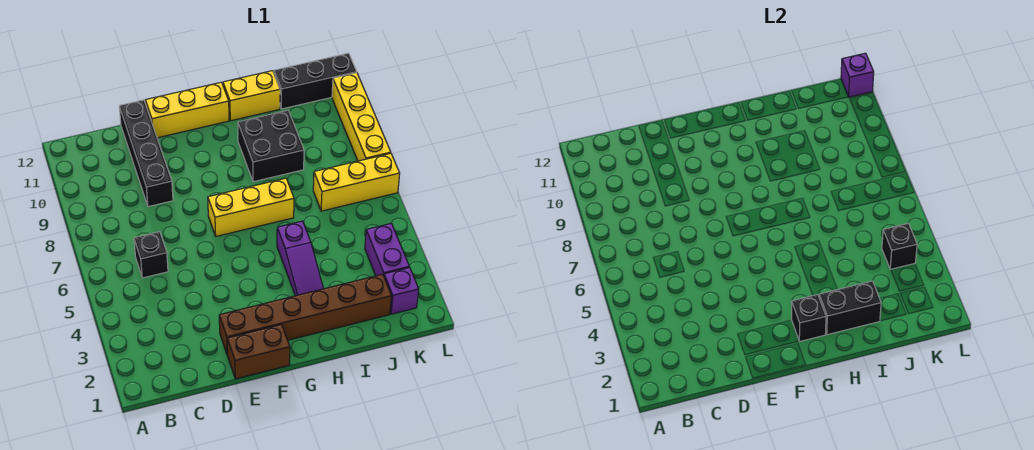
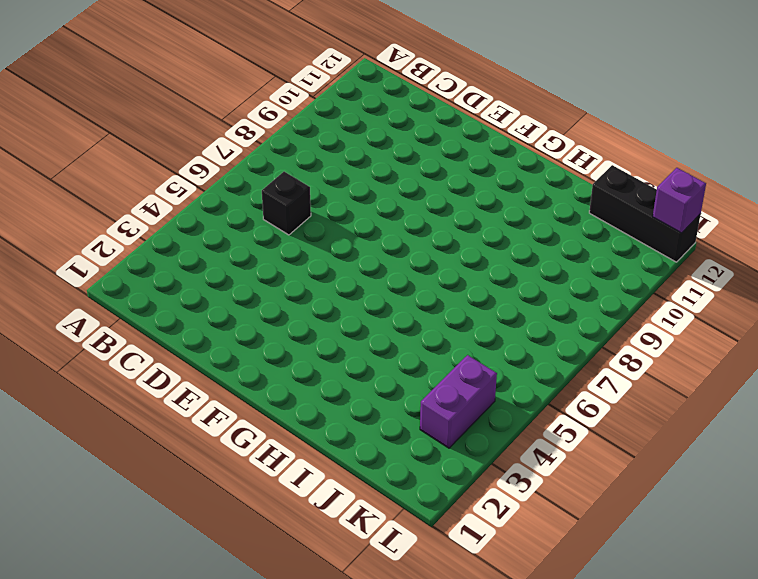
none -> black brick D9:D12 level 1
none -> brown brick E1:F1 level 1
none -> brown brick E2:J2 level 1

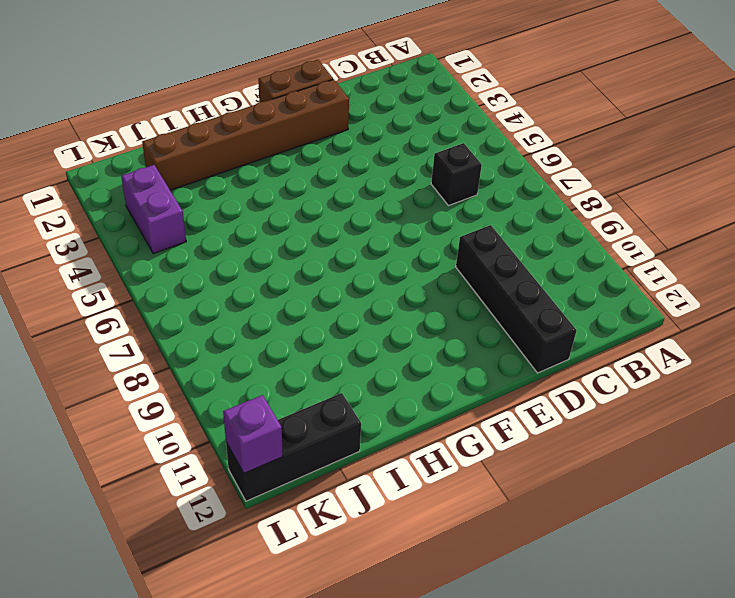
none -> yellow brick E12:G12 level 1
none -> yellow brick F7:H7 level 1
none -> purple slope H3:H5 level 1 top 5

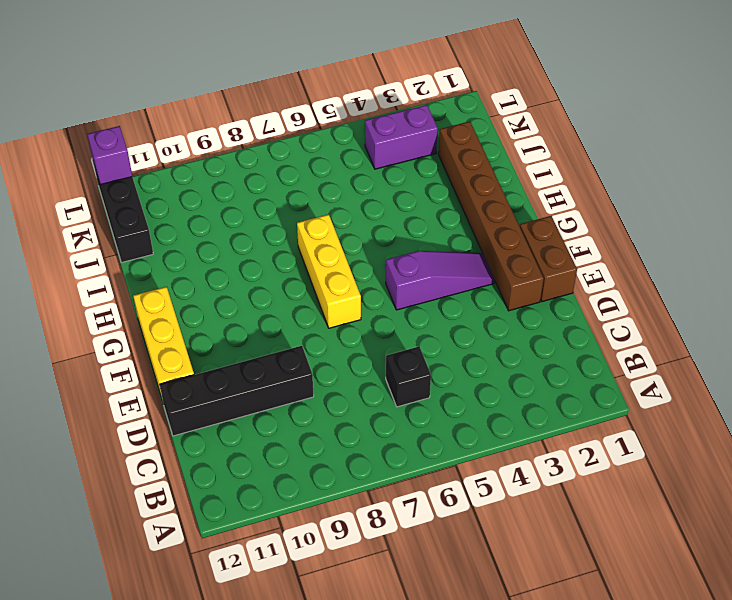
purple slope F3:F5 level 1 top 5 -> purple slope H3:H5 level 1 top 5
none -> black brick H9:I10 level 1
none -> yellow brick H12:I12 level 1
none -> yellow brick J7:L7 level 1

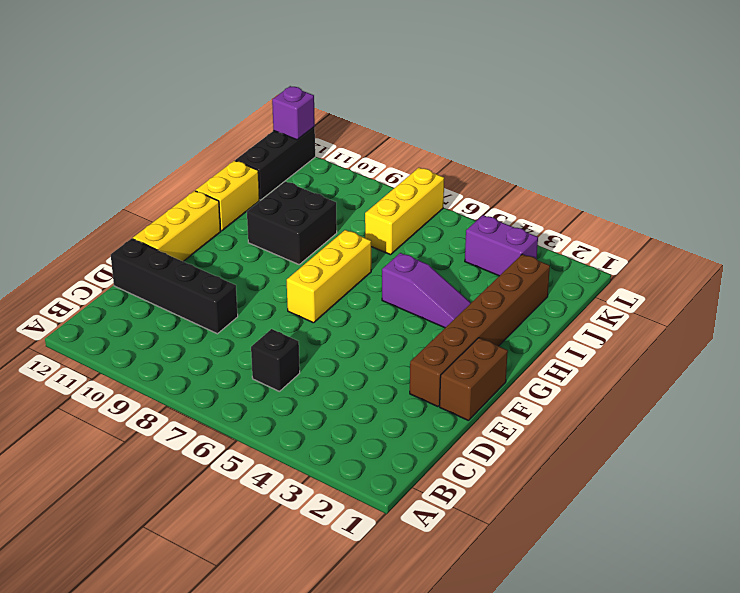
none -> purple brick K2 level 1
none -> yellow brick L8:L11 level 1
none -> black brick G2 level 2

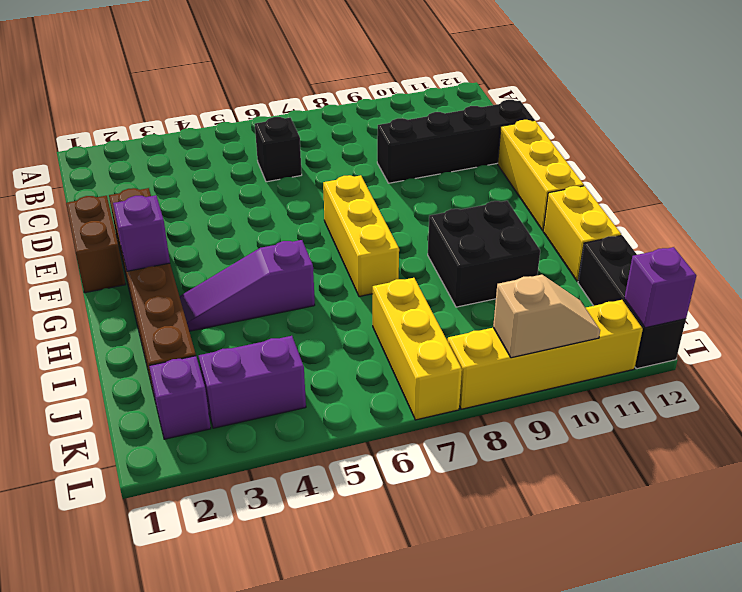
purple brick G2 level 2 -> black brick G2 level 2
tan slope L9:L10 level 2 top 9 -> none
none -> black brick H2:I2 level 2
none -> black brick K4 level 2

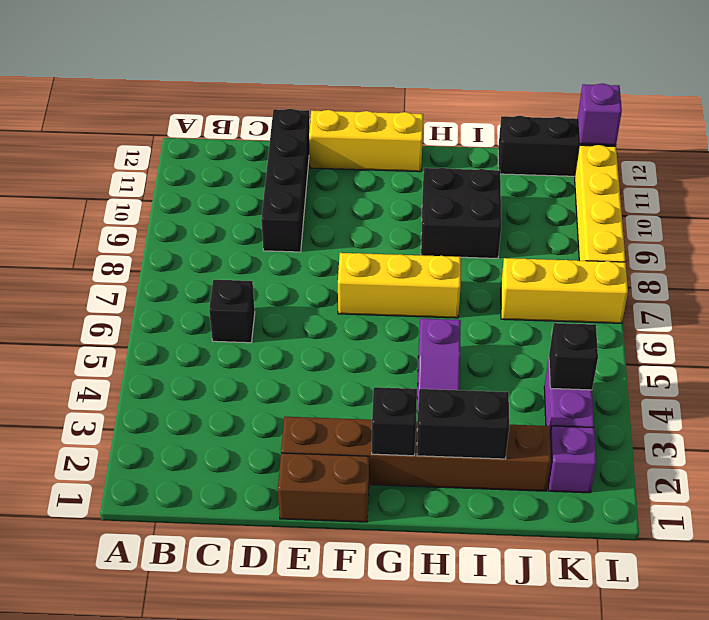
none -> yellow brick H12:I12 level 1

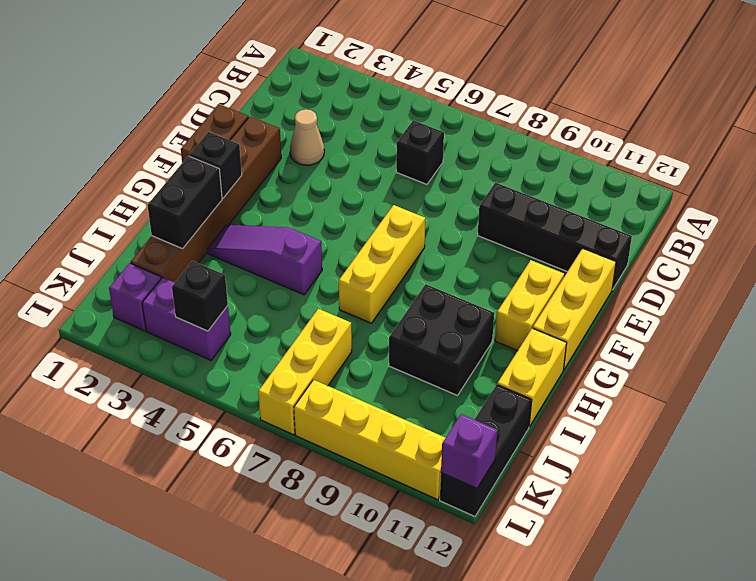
tan cone D3 level 1 -> none
yellow brick F11:G11 level 1 -> none

